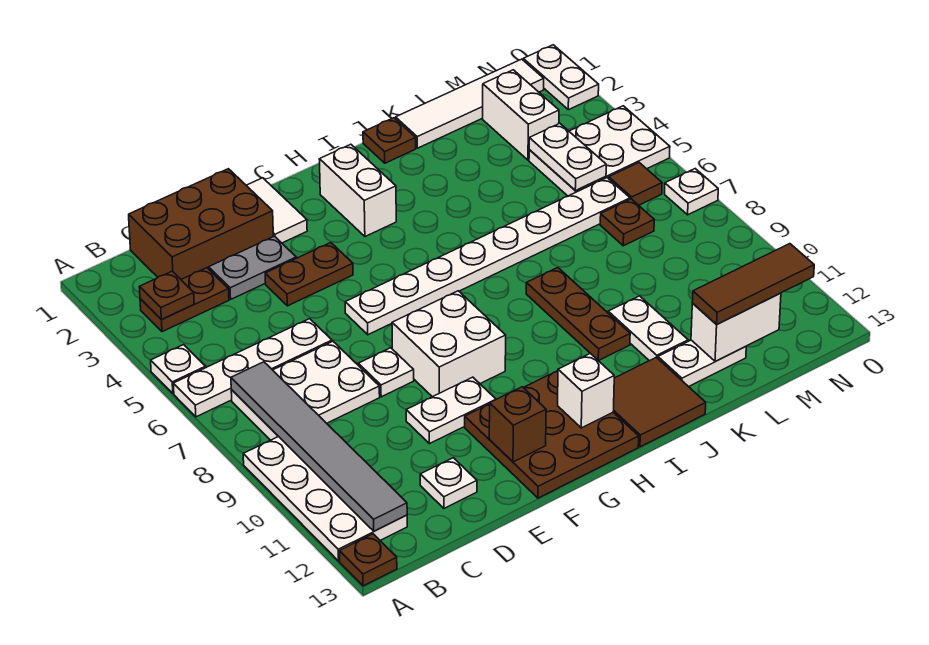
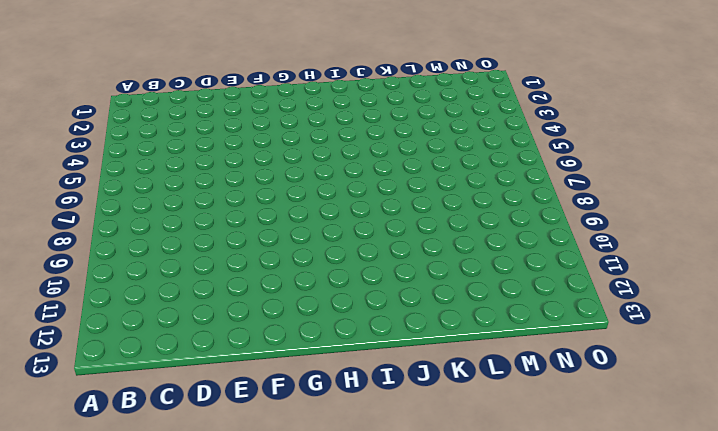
none -> white plate A5 level 1
none -> white plate A6:D6 level 1
none -> white plate A9:B12 level 1
none -> brown plate A13 level 1

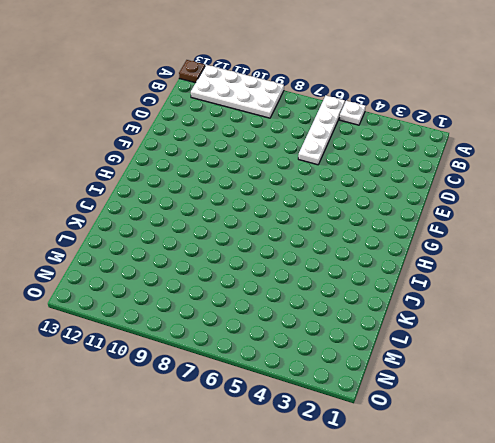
none -> brown plate B3:C3 level 1
none -> white plate B7:D8 level 1
none -> brown brick C1:E2 level 1
none -> grey plate D3:E3 level 1

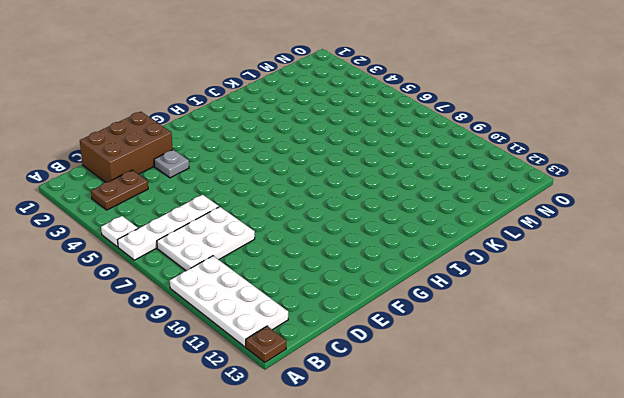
grey plate E3 level 1 -> grey plate D3:E3 level 1
none -> white plate D12 level 1
none -> brown plate E4:F4 level 1
none -> white plate E8 level 1
none -> white plate E10:F10 level 1

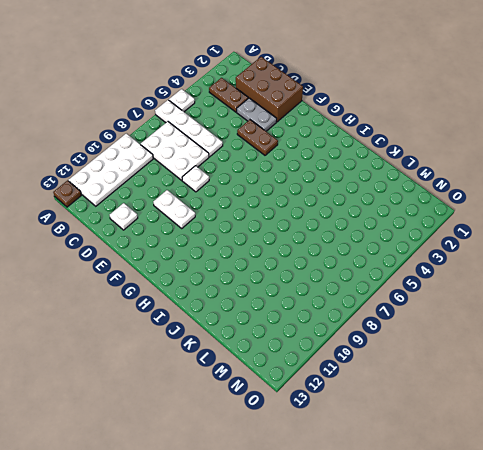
none -> white tile F1:F2 level 1
none -> white plate F6:M6 level 1
none -> white brick F8:G9 level 1
none -> brown plate F11:H13 level 1

